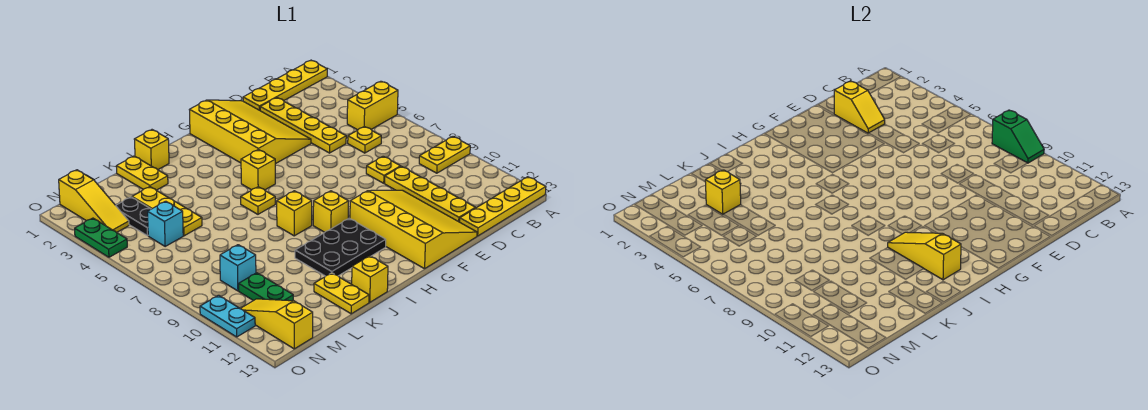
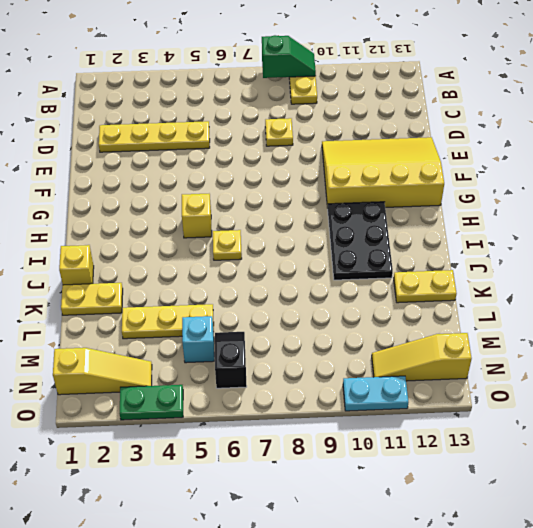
black slope M6:N6 level 1 top N -> none
none -> yellow plate A1:D1 level 1
none -> yellow brick A5:B5 level 1
none -> yellow plate A13:D13 level 1
none -> yellow plate C6 level 1

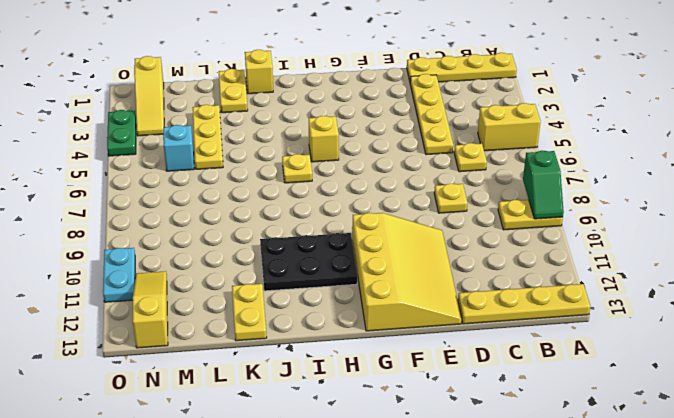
none -> yellow plate D9:D12 level 1
none -> yellow slope E1:G4 level 1 top G
none -> yellow brick H9 level 1
none -> yellow brick I8 level 1

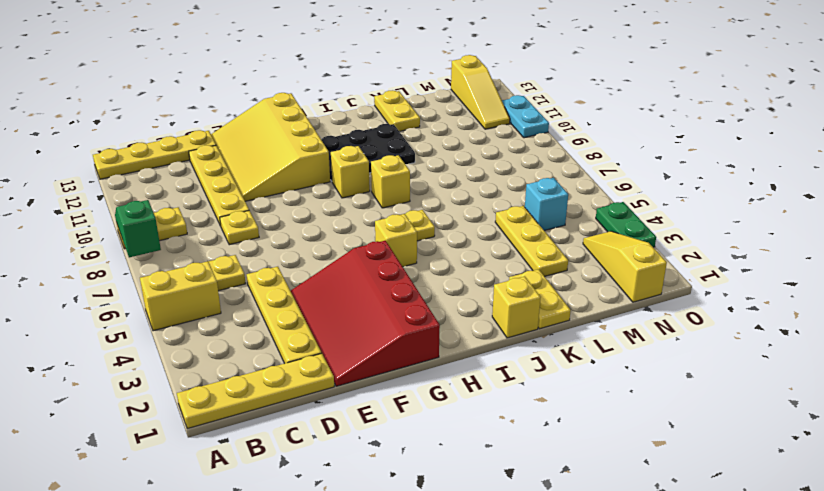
red slope E1:G4 level 1 top G -> yellow slope E1:G4 level 1 top G
none -> yellow brick J13 level 1
none -> black plate M3:M4 level 1
none -> cyan brick M9 level 1
none -> green plate M10:M11 level 1

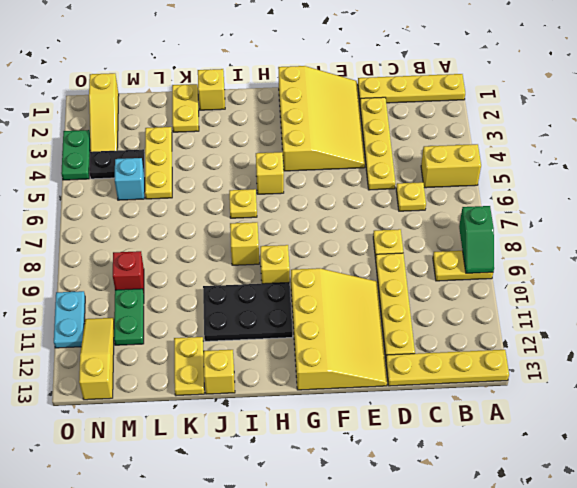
black plate M4:N4 level 1 -> black plate M3:M4 level 1
red brick M9 level 1 -> cyan brick M9 level 1
none -> yellow slope D2:D3 level 2 top 2
none -> yellow slope I10:I12 level 2 top 12
none -> yellow brick L3 level 2

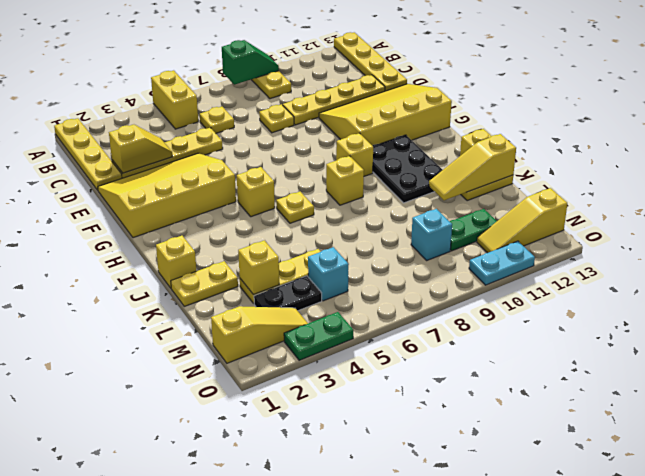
yellow slope K11:K13 level 2 top 13 -> yellow slope I10:I12 level 2 top 12

